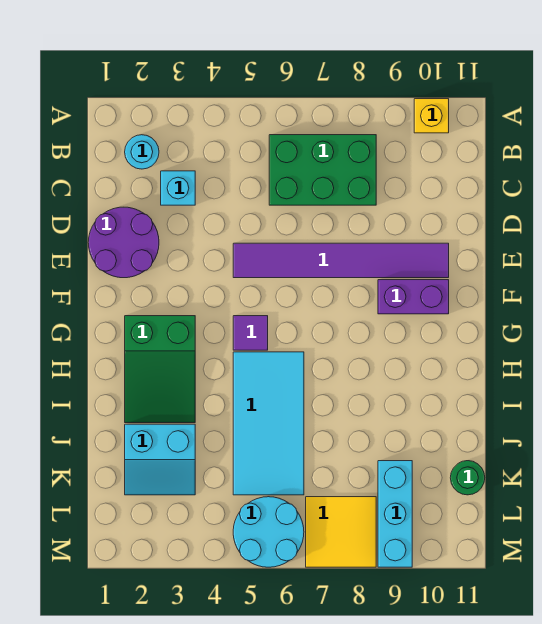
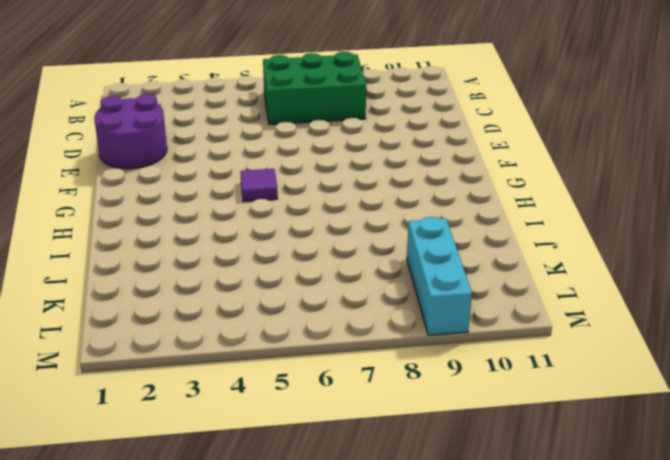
none -> yellow brick A10 level 1
none -> cyan round brick B2 level 1
none -> cyan brick C3 level 1

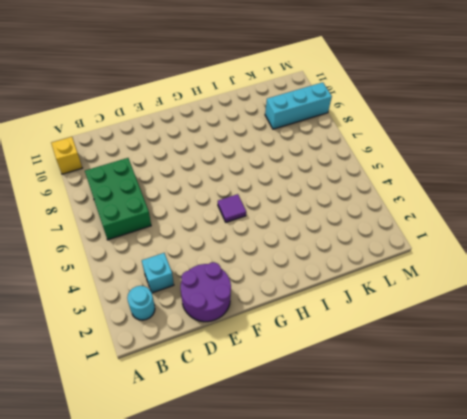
none -> purple tile E5:E10 level 1
none -> purple brick F9:F10 level 1
none -> green slope G2:I3 level 1 top G

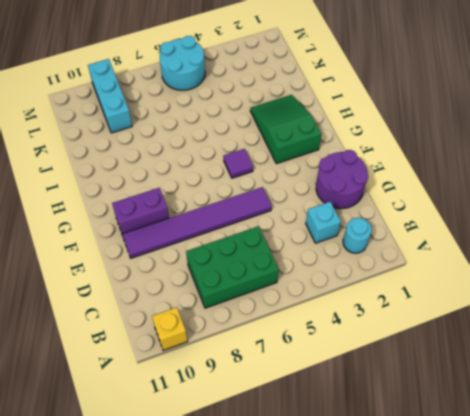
none -> cyan tile H5:K6 level 1
none -> cyan slope J2:K3 level 1 top J
none -> green round brick K11 level 1

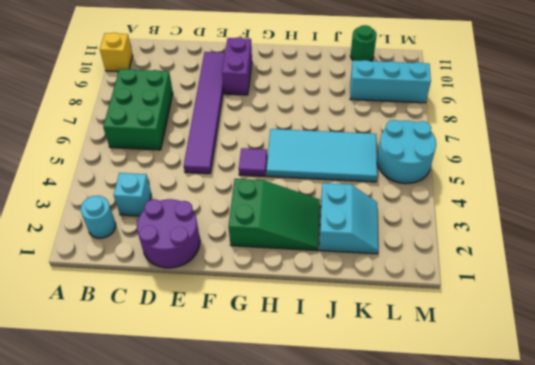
none -> yellow tile L7:M8 level 1

